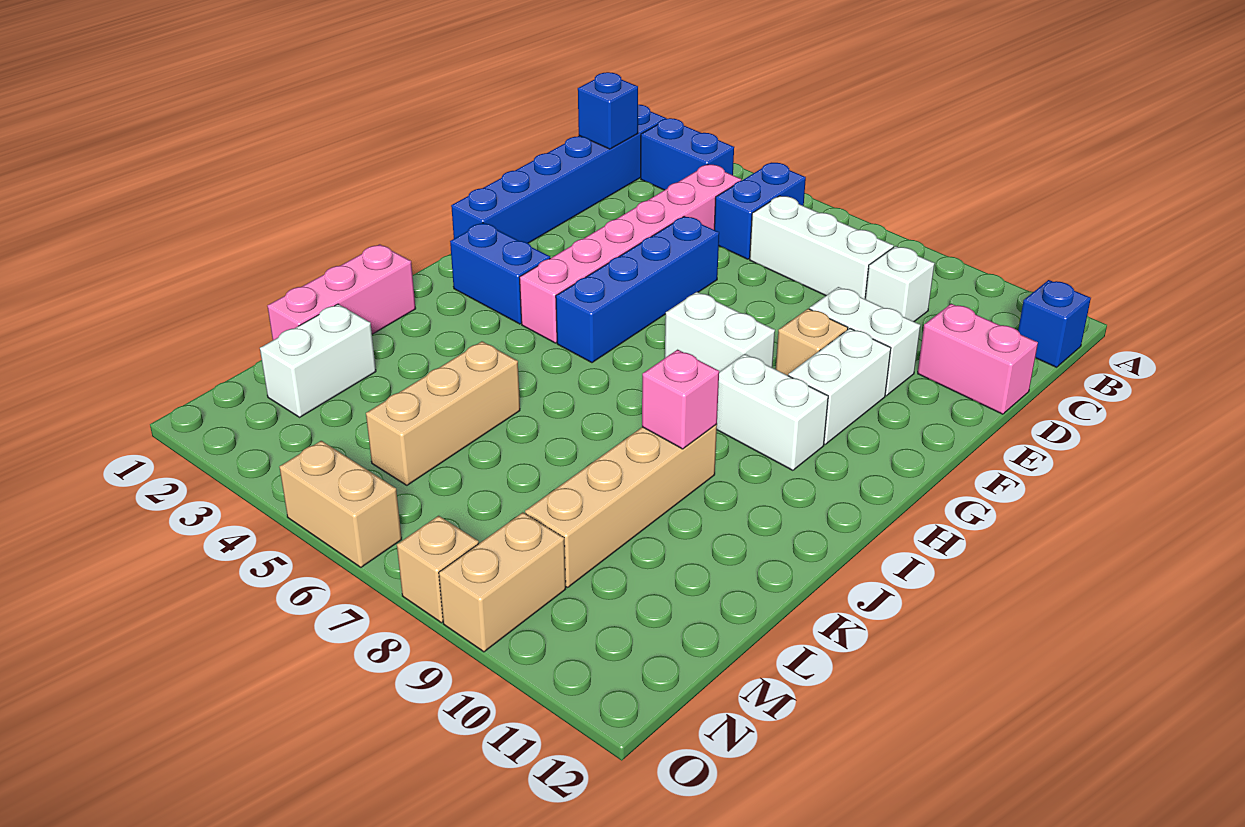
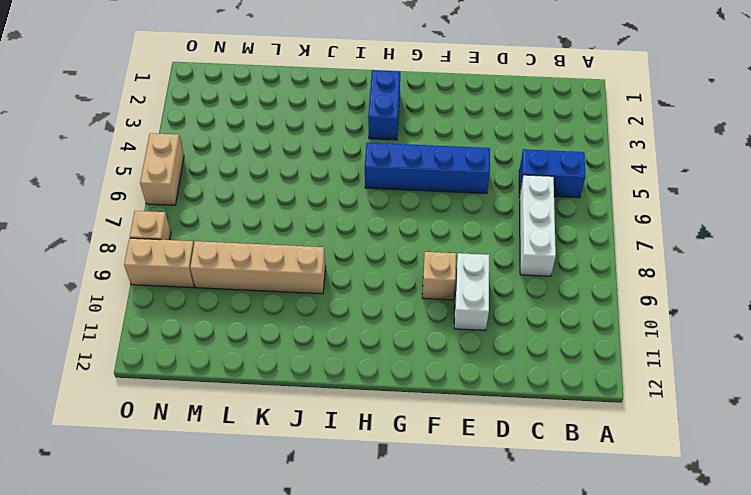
none -> blue brick B1:G1 level 1
none -> blue brick B2:B3 level 1
none -> blue brick B12 level 1

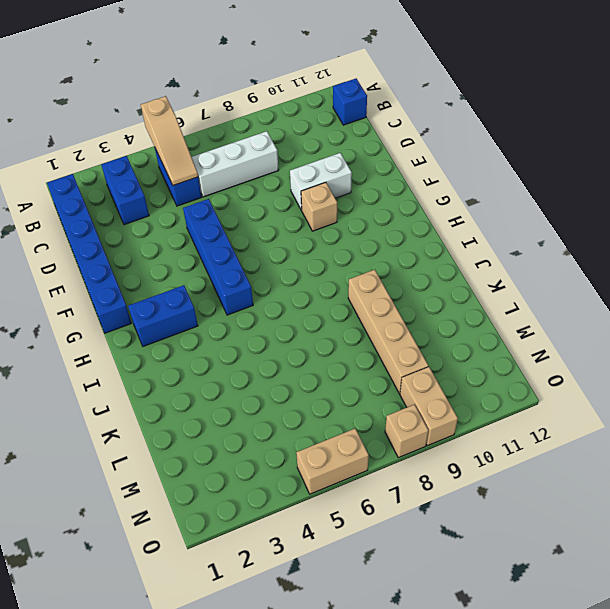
tan slope A5:C5 level 2 top A -> none
blue brick B3:C3 level 1 -> blue brick B2:B3 level 1
none -> pink brick C4:H4 level 1
none -> white brick C9 level 1
none -> pink brick D11:D12 level 1

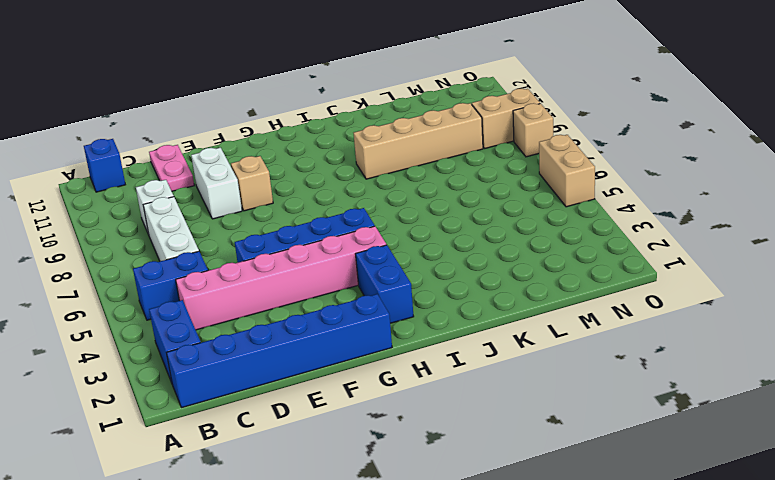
pink plate D11:D12 level 1 -> pink brick D11:D12 level 1
none -> white brick F10:G10 level 1
none -> white brick G7:G8 level 1
none -> white brick H9:H10 level 1

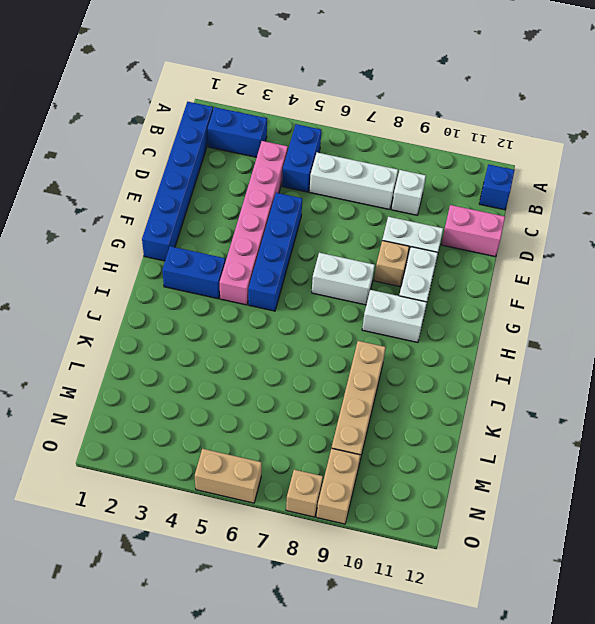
none -> pink brick J1:L1 level 1
none -> tan brick K5:M5 level 1
none -> white brick L2:M2 level 1

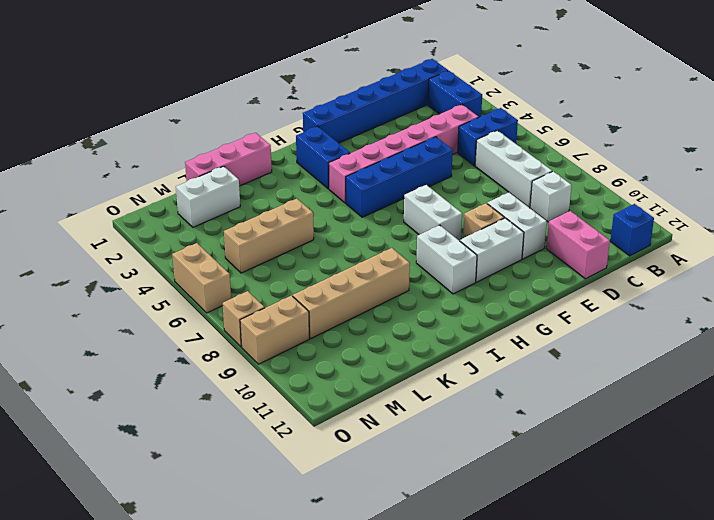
none -> blue brick C1 level 2
none -> pink brick J9 level 2

